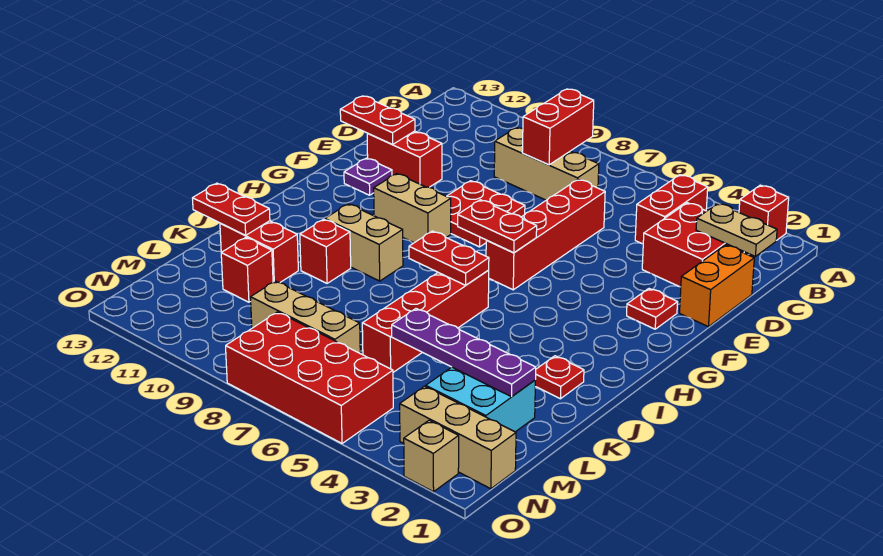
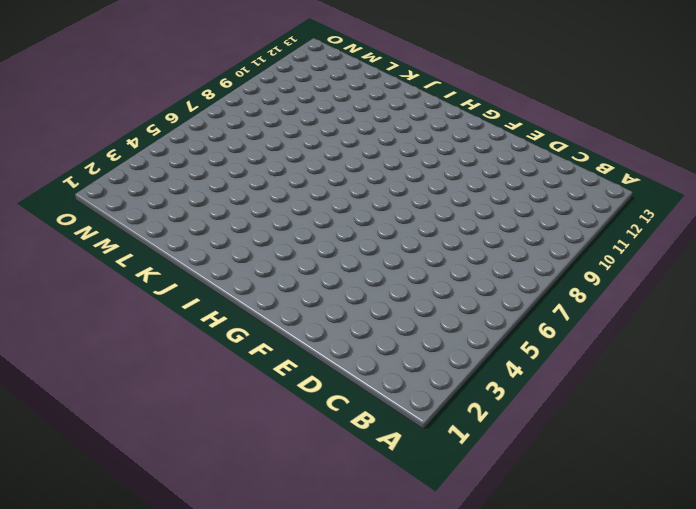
none -> red brick A2 level 1
none -> red brick B4:C4 level 1
none -> red brick C2:D3 level 1

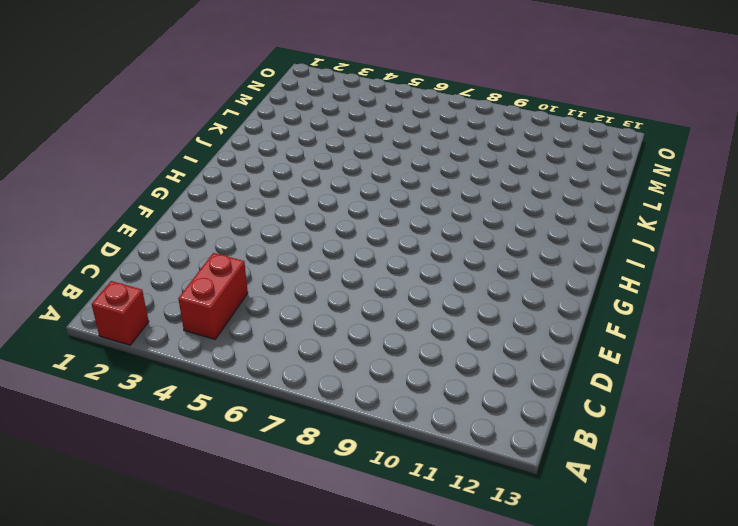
none -> red brick C2:D3 level 1
none -> tan brick C7:C9 level 1
none -> orange brick D1:E1 level 1

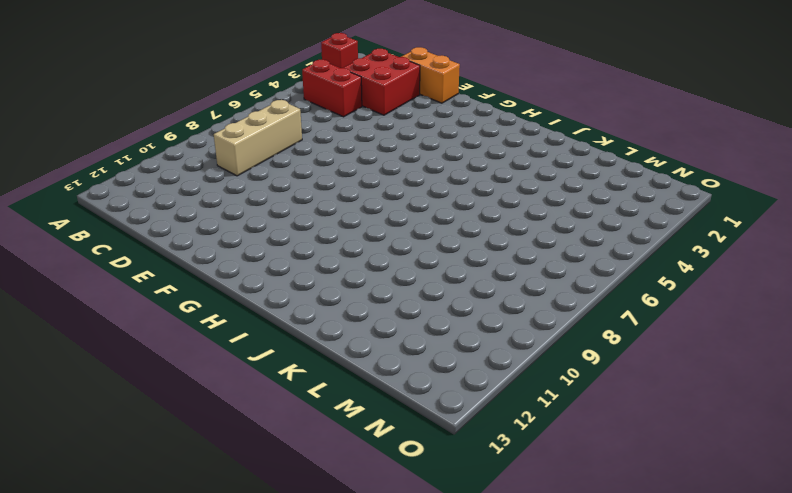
none -> red brick D6:G6 level 1
none -> red plate E8:F9 level 1
none -> red brick E11:E12 level 1

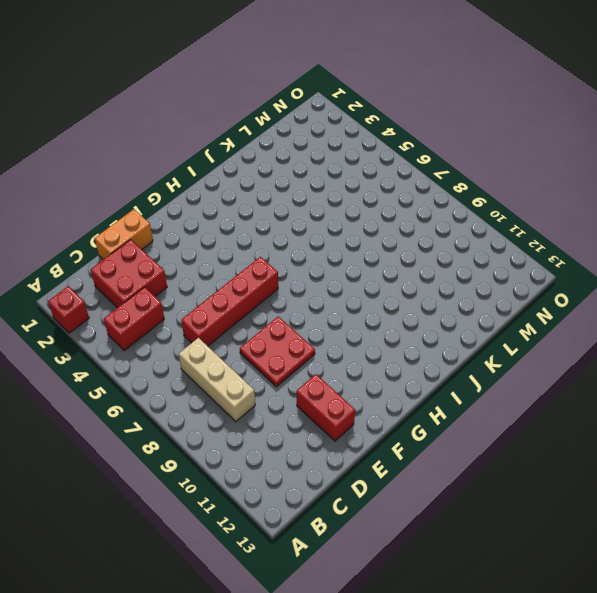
none -> red plate F2 level 1
none -> purple plate F12 level 1
none -> tan brick G9:G10 level 1

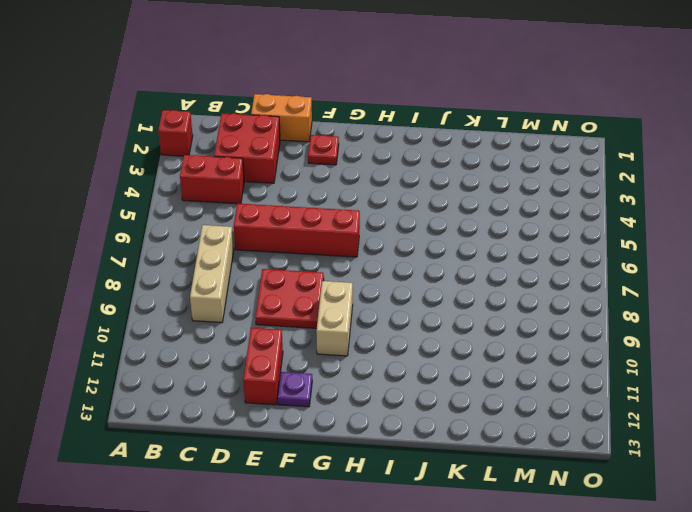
none -> red brick I6:L6 level 1
none -> tan brick I9:I10 level 1
none -> red plate J2 level 1

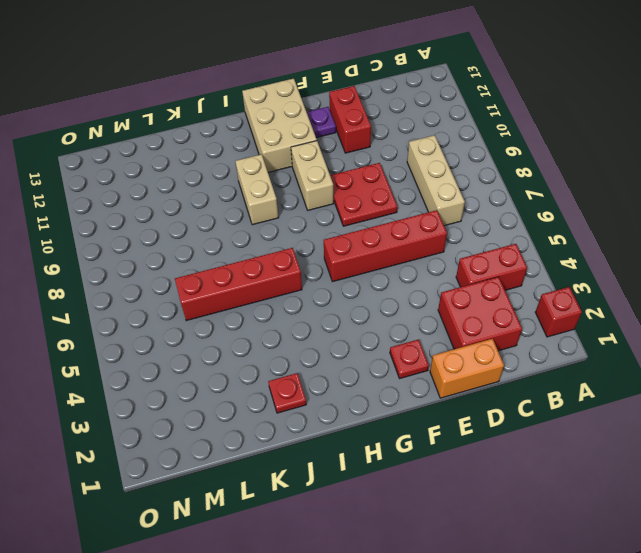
tan brick G11:H13 level 1 -> none
none -> red brick J10 level 1
none -> red brick K11:K12 level 1
none -> cyan brick L2:M3 level 1

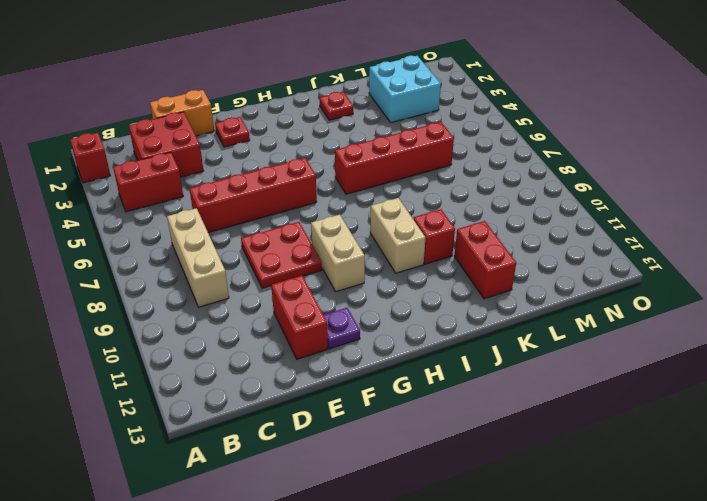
none -> red brick L11 level 1
none -> tan brick M7:M9 level 1
none -> tan brick N1:N3 level 1

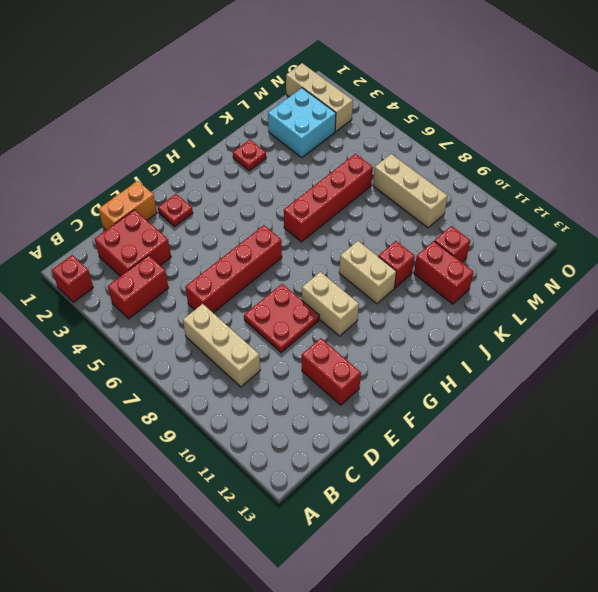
none -> purple plate F12 level 1
none -> red brick N5:O8 level 1
none -> tan brick O2 level 1

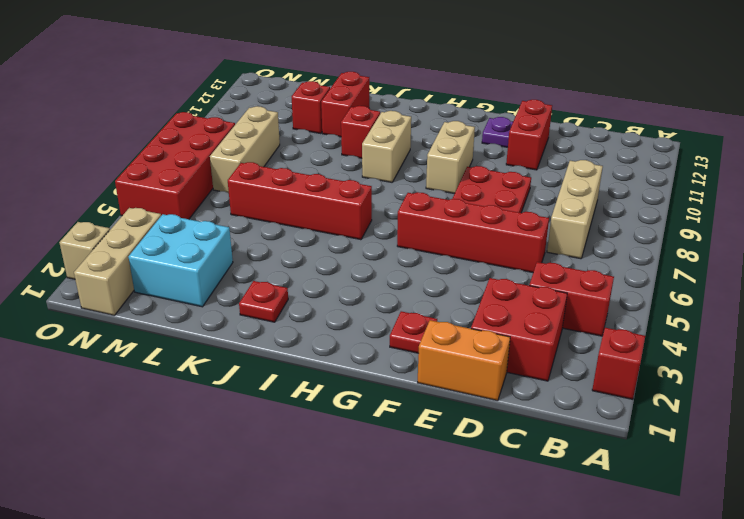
none -> red brick B8:C8 level 2
none -> tan plate C1:C2 level 2
none -> red plate E12:E13 level 2

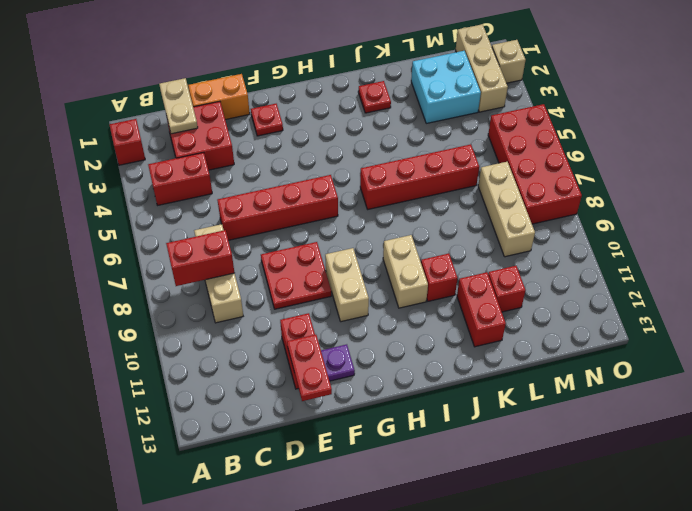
none -> red plate G6:G7 level 2
none -> red plate I6:I7 level 2
none -> red plate K12:K13 level 2

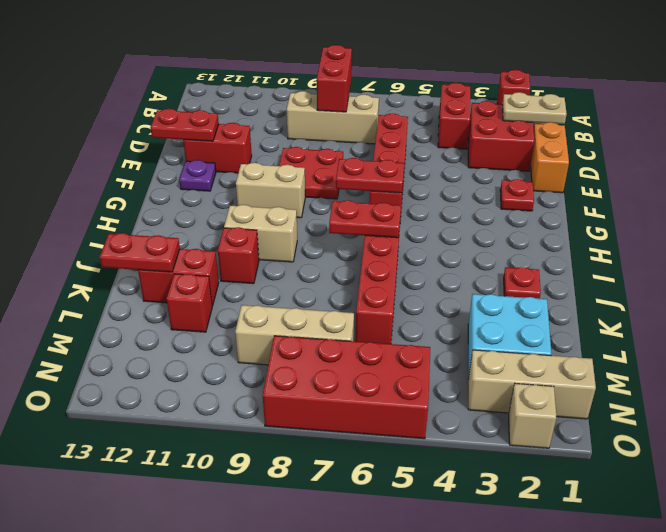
none -> purple plate L2:L5 level 2

